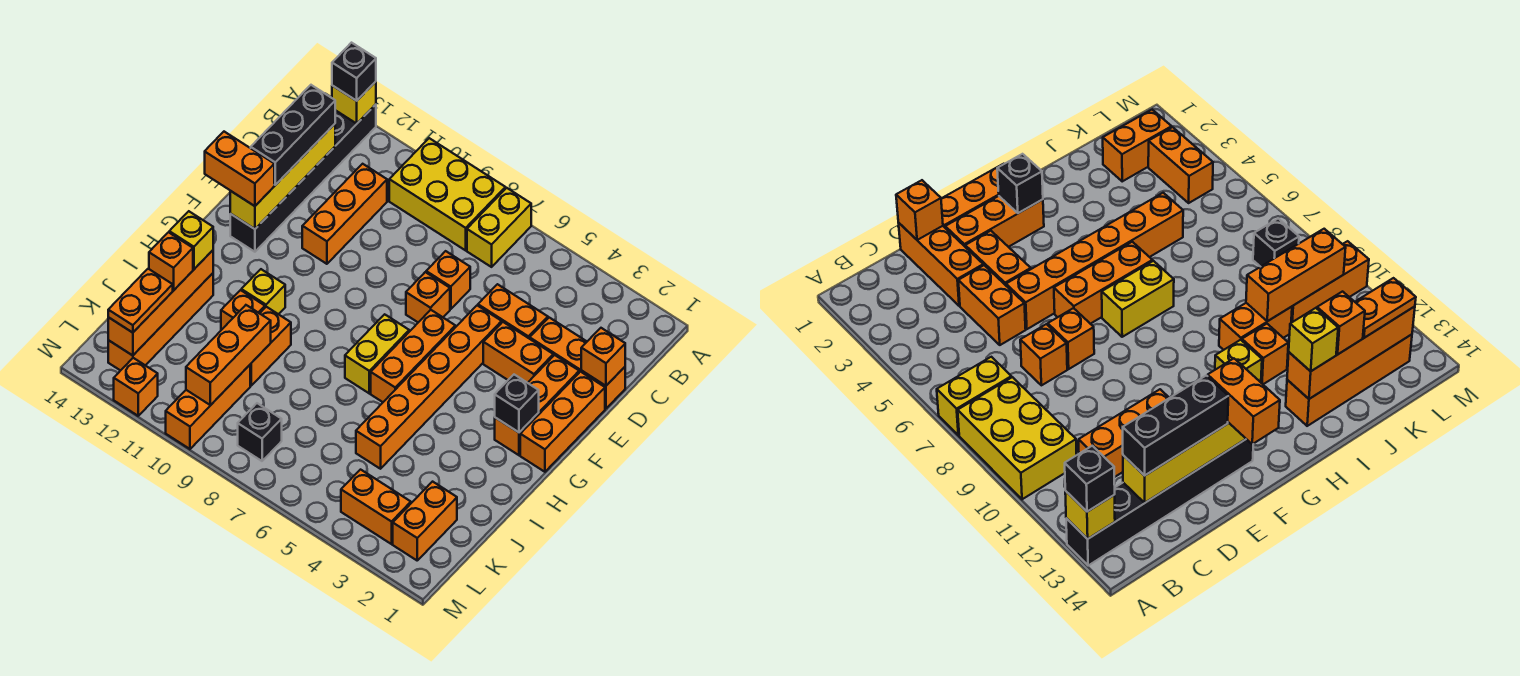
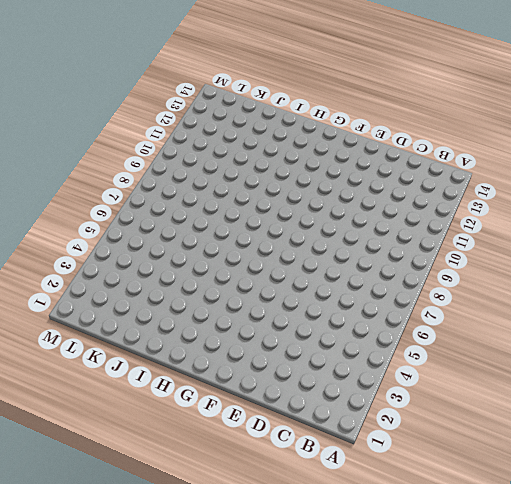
none -> yellow brick A7:B7 level 1
none -> yellow brick A8:B10 level 1
none -> black brick A13:F13 level 1
none -> orange brick C11:E11 level 1

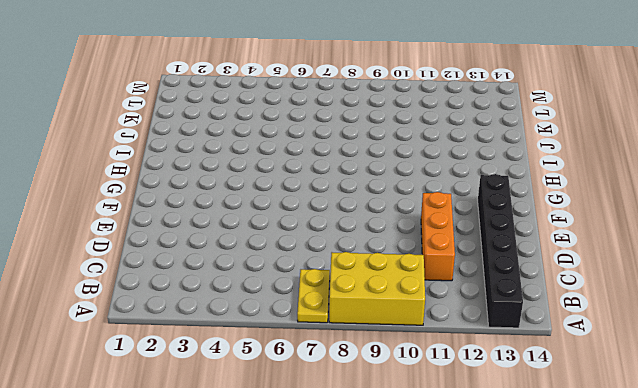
yellow plate A7:B7 level 1 -> yellow brick A7:B7 level 1
none -> orange brick D1:D3 level 1
none -> orange brick D4:D5 level 1
none -> orange brick D7 level 1
none -> orange brick E1:G1 level 1

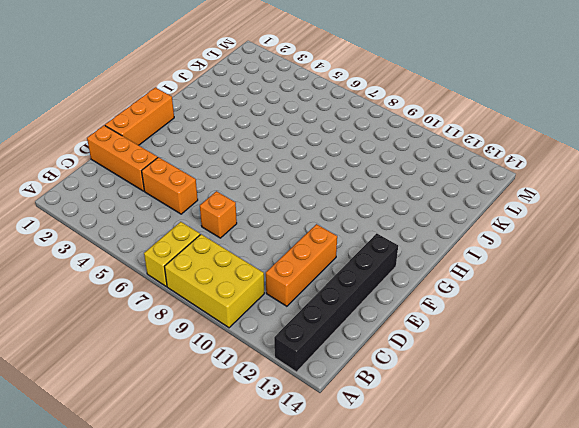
none -> orange brick E2:G2 level 1
none -> orange brick E3:E4 level 1
none -> orange brick E5:J5 level 1
none -> orange brick E7 level 1

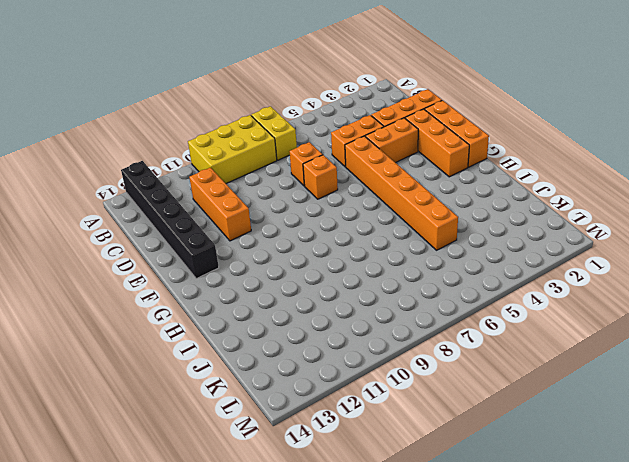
none -> orange brick F6:H6 level 1
none -> yellow brick G7:H7 level 1
none -> yellow brick H11 level 1
none -> orange brick I10:J10 level 1

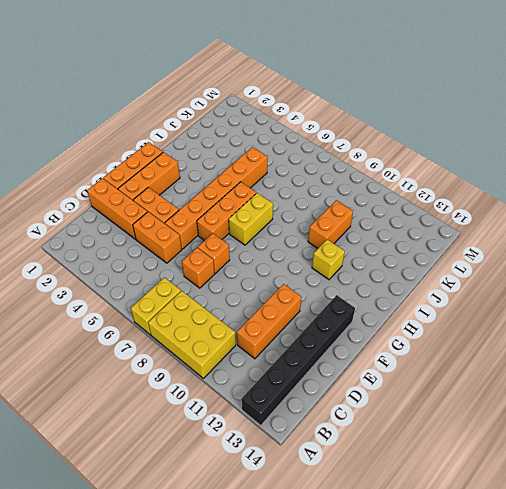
none -> orange brick I11 level 1
none -> orange brick I13:L13 level 1
none -> orange brick K2:L2 level 1
none -> orange brick K10:M10 level 1

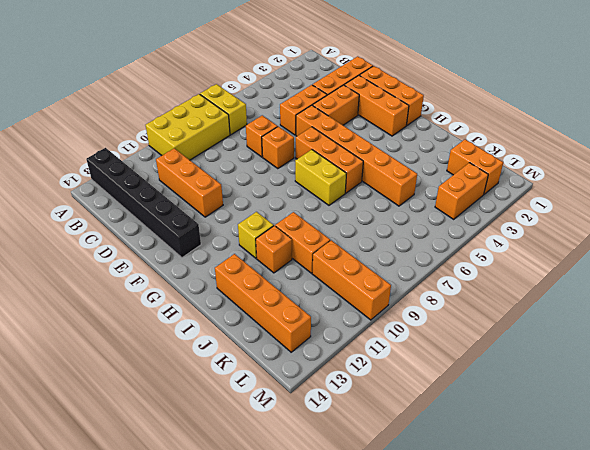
none -> black brick L8 level 1
none -> orange brick M12 level 1
none -> yellow brick A13 level 2
none -> yellow brick C13:F13 level 2

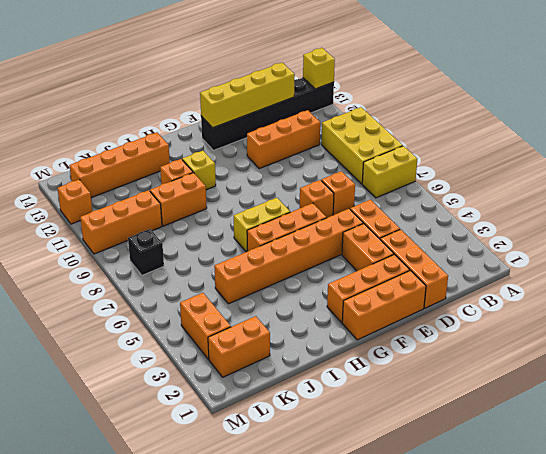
none -> orange brick D1 level 2
none -> black brick G2 level 2
none -> orange brick I13:L13 level 2
none -> orange brick J10:L10 level 2

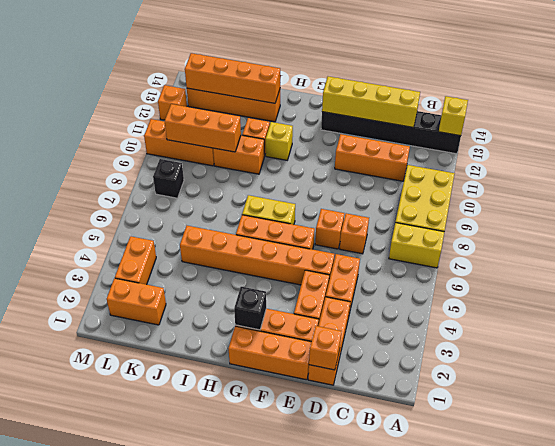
none -> black brick A13 level 3
none -> black brick C13:E13 level 3
none -> orange brick F13:F14 level 3
none -> yellow brick I13 level 3

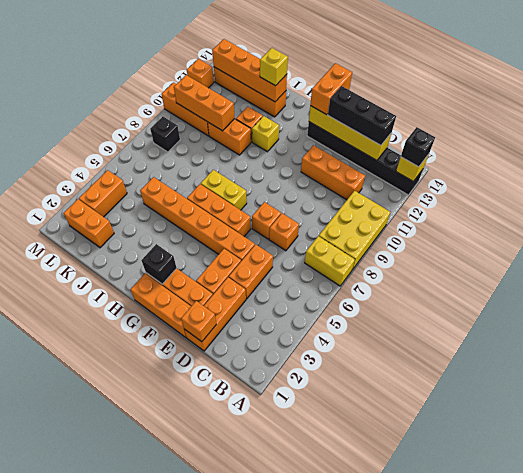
none -> orange brick J13 level 3
none -> orange plate K13:L13 level 3

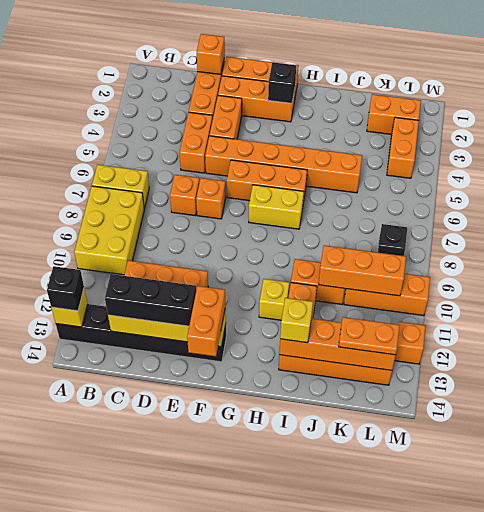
none -> orange brick J13 level 3

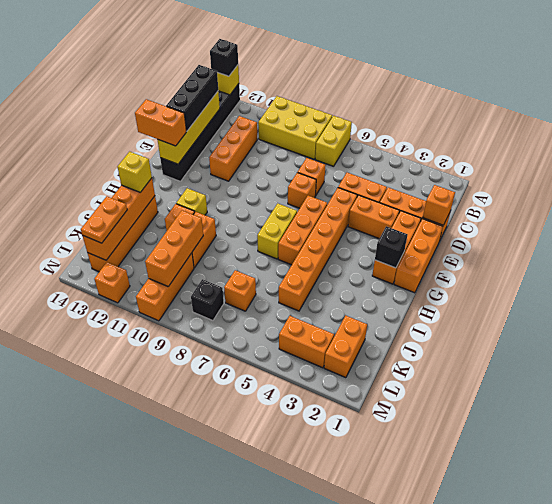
orange brick K7 level 1 -> orange brick J13 level 3

